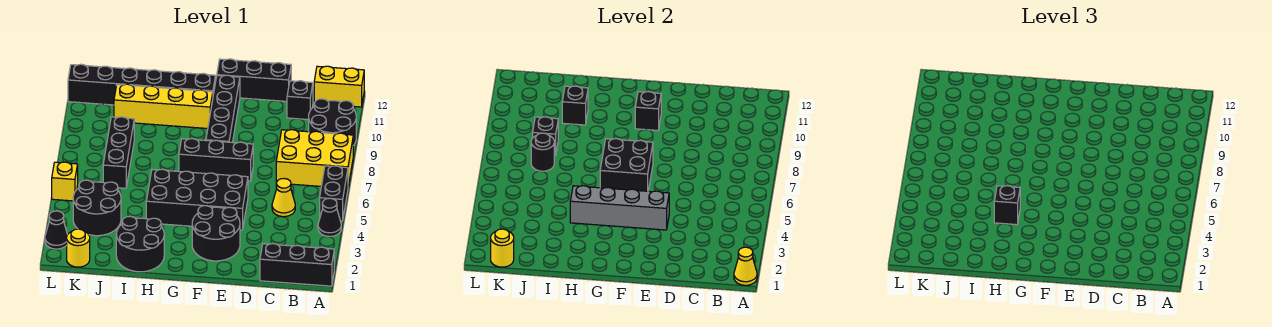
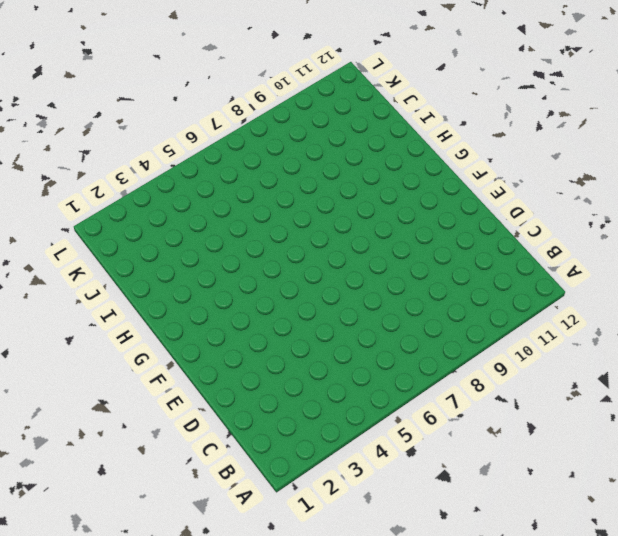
none -> black brick A1:C1 level 1
none -> black cone A4 level 1
none -> black brick A5:A6 level 1
none -> yellow brick A7:C8 level 1

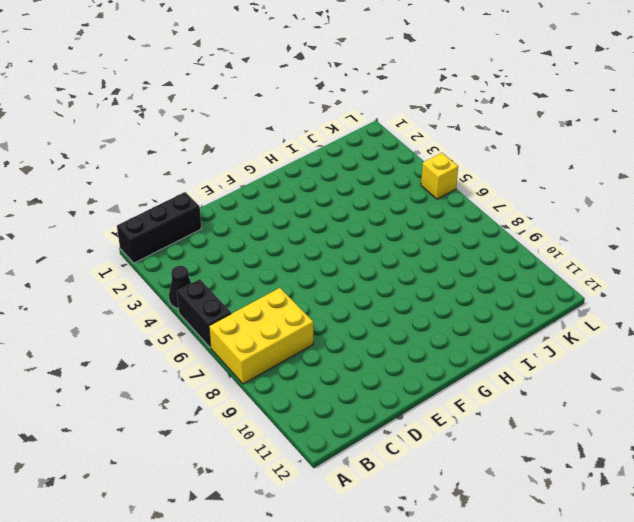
none -> black round brick A9:B10 level 1
none -> yellow brick A12:B12 level 1
none -> yellow cone C5 level 1
none -> black brick C11 level 1

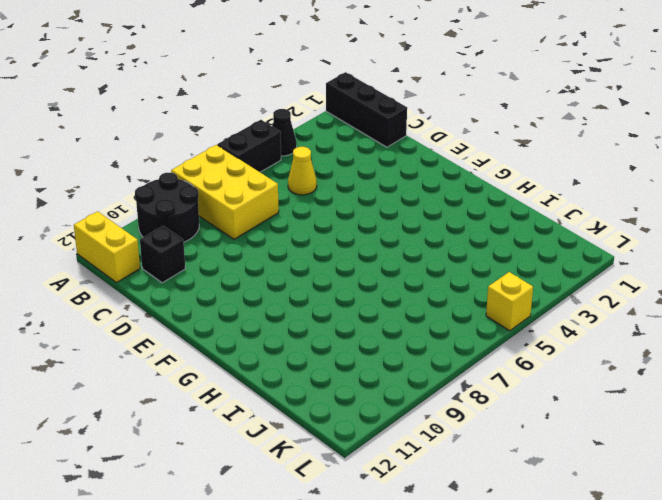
none -> black brick D12:F12 level 1
none -> black round brick E2:F3 level 1
none -> black brick E4:H5 level 1
none -> black brick E7:G7 level 1

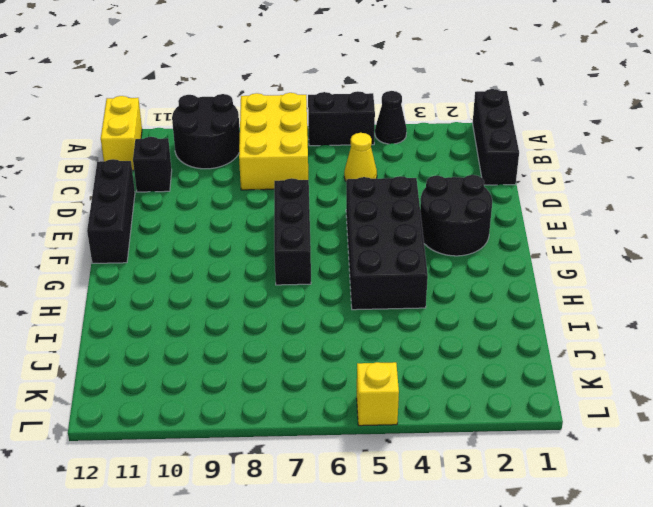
none -> black brick F8:F11 level 1
none -> yellow brick G10:J10 level 1
none -> black brick G11:L11 level 1
none -> black round brick H1:I2 level 1

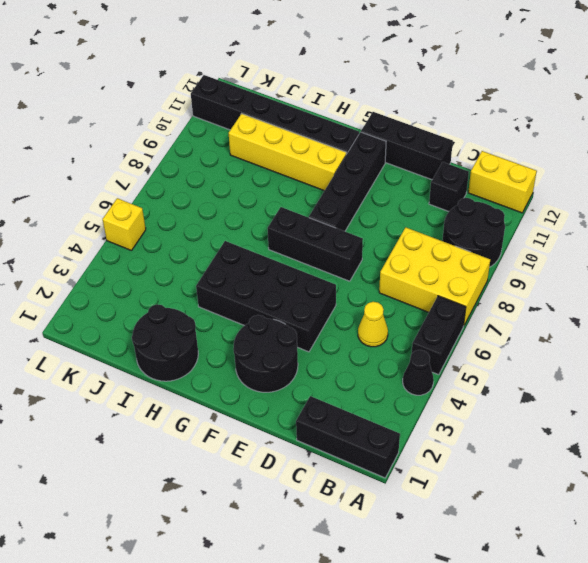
none -> black round brick J3:K4 level 1
none -> black brick J6:J8 level 1
none -> yellow round brick K1 level 1
none -> black cone L2 level 1

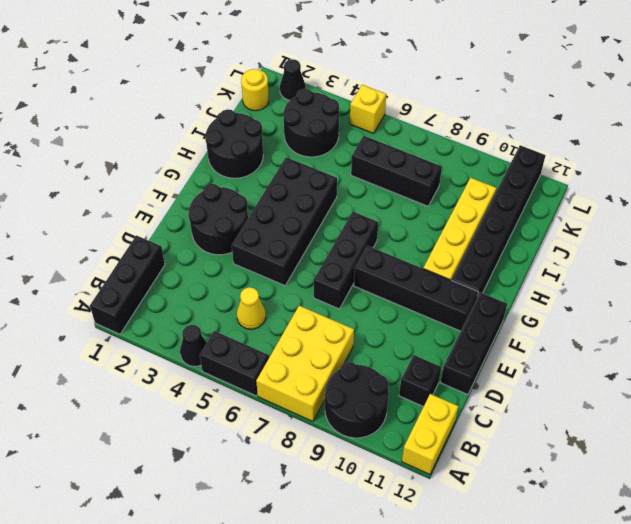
none -> yellow cone A1 level 2
none -> grey brick E4:H4 level 2
none -> black brick F6:G7 level 2
none -> black brick F10 level 2

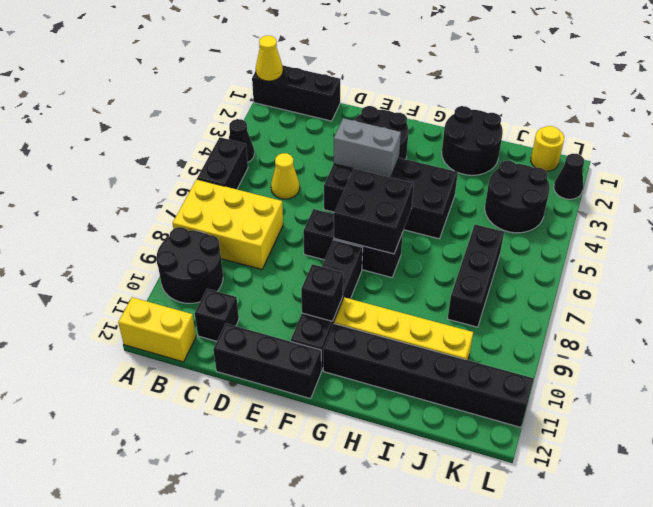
grey brick E4:F4 level 2 -> grey brick E4:H4 level 2
none -> yellow brick L5 level 1
none -> black brick I10 level 2
none -> black round brick J7 level 2
none -> black brick J8 level 2

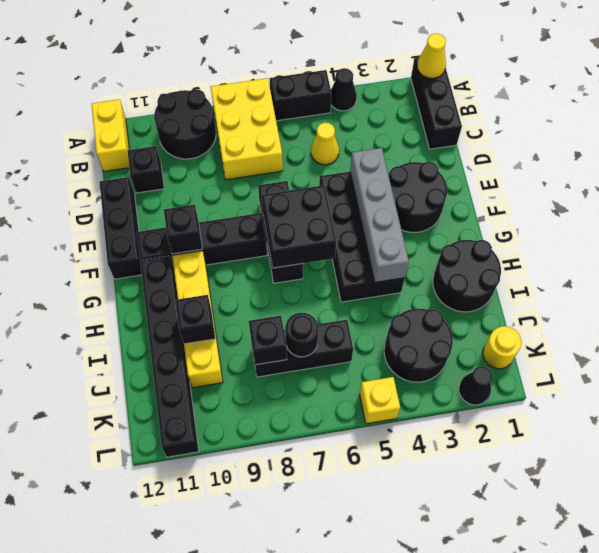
none -> yellow round brick K1 level 2
none -> black brick H4 level 3

